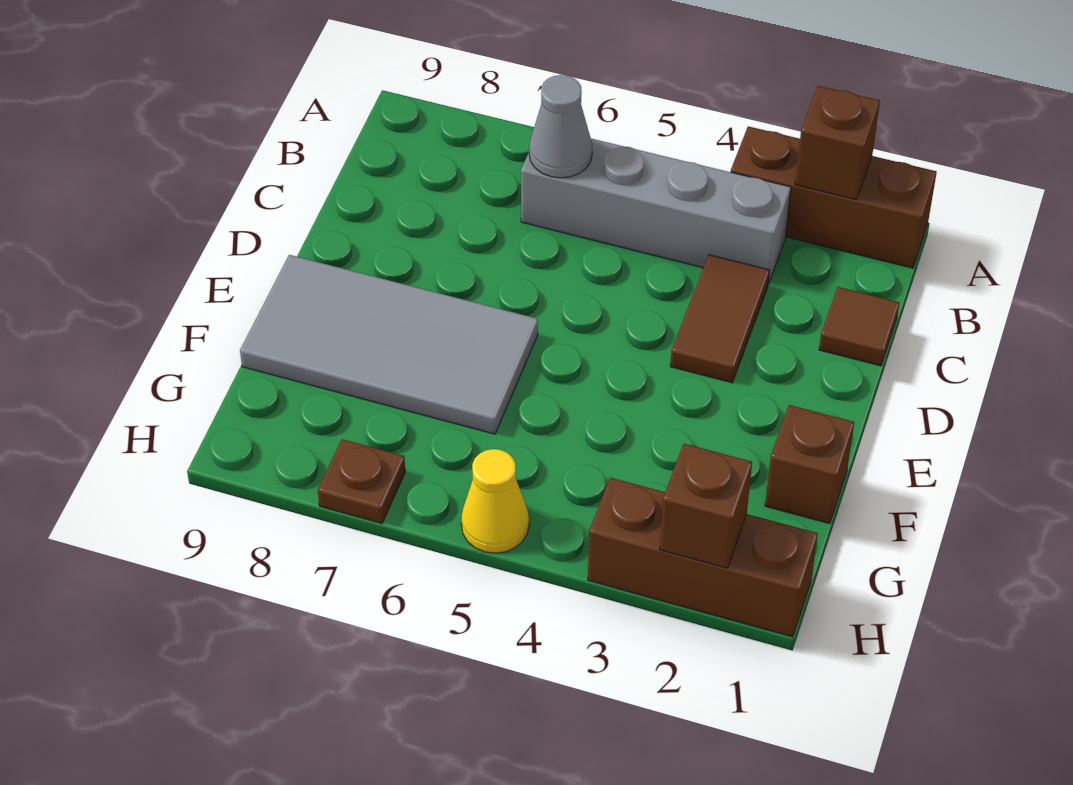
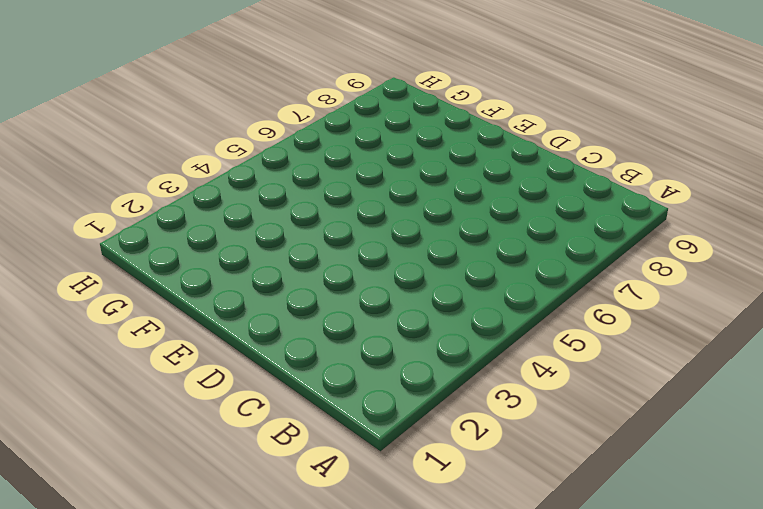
none -> brown brick A1:A3 level 1
none -> grey brick B3:B6 level 1
none -> brown tile C1 level 1

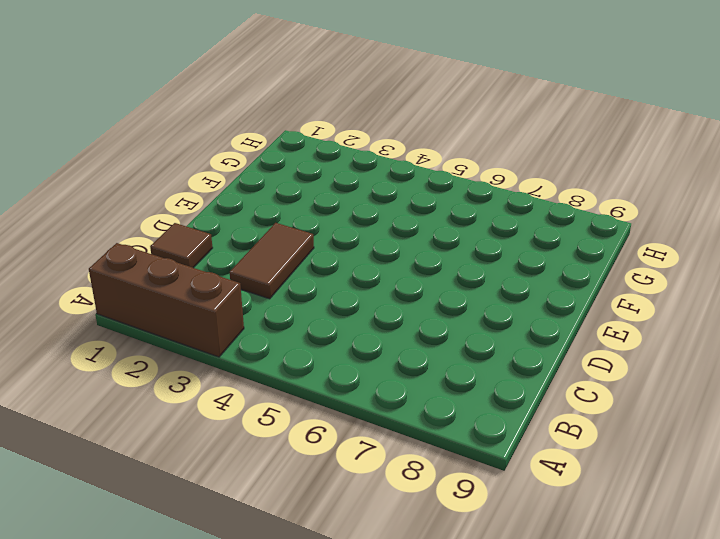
none -> grey brick B3:B6 level 1
none -> grey tile E6:F9 level 1
none -> brown brick F1 level 1

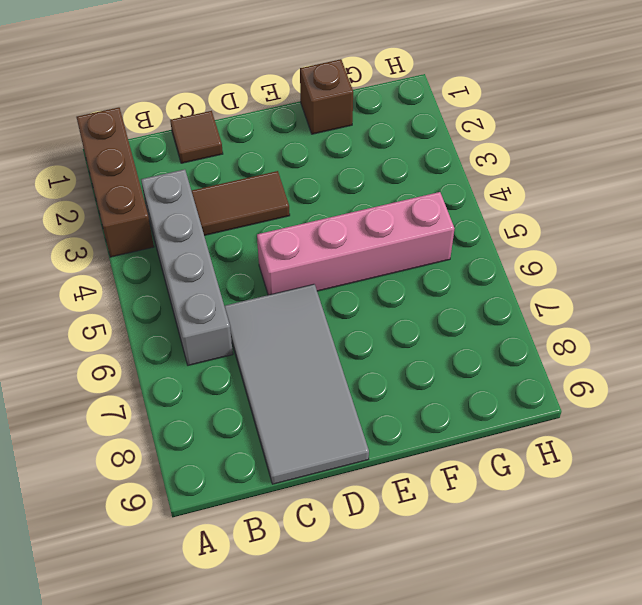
grey tile C6:D9 level 1 -> grey tile E6:F9 level 1
pink brick D5:G5 level 1 -> none
none -> brown brick H1:H3 level 1
none -> yellow cone H5 level 1
none -> brown plate H7 level 1

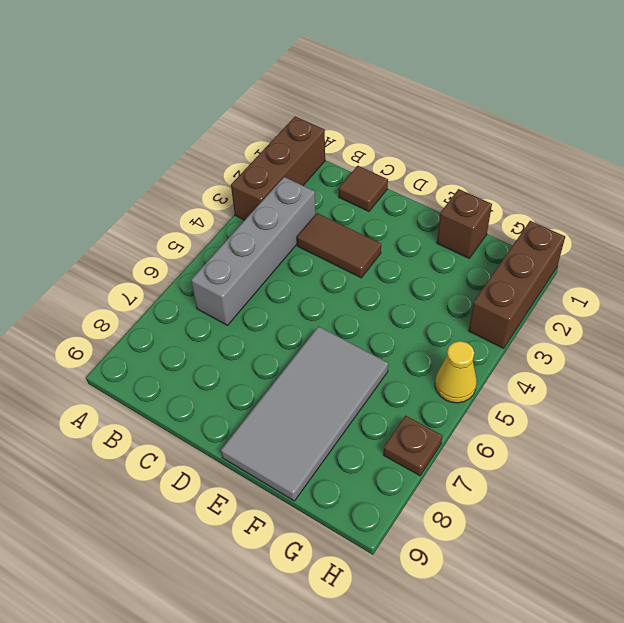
none -> brown brick A2 level 2
none -> grey cone B6 level 2
none -> brown brick H2 level 2

